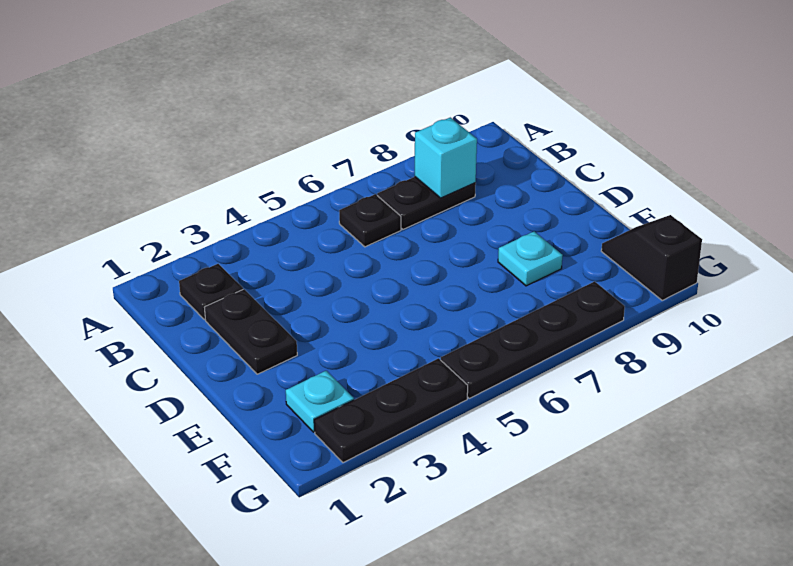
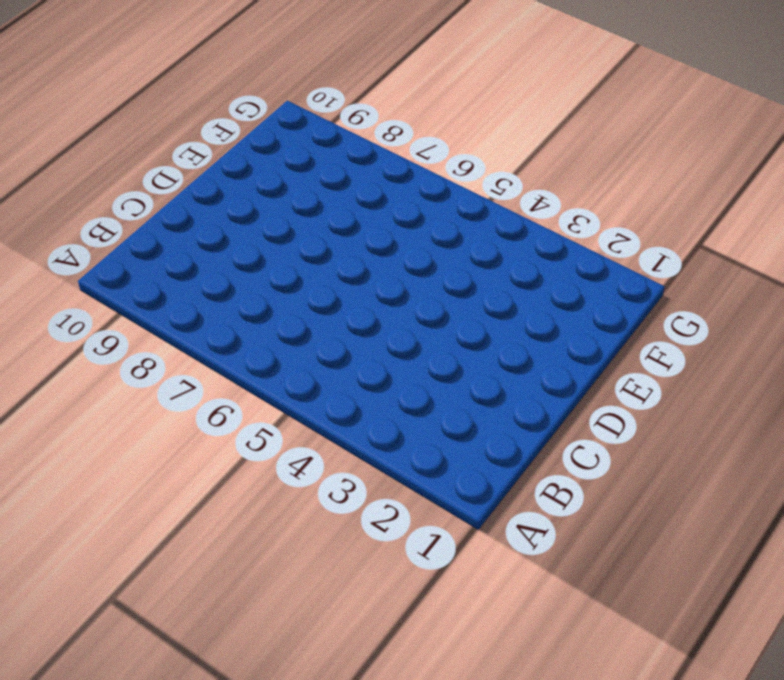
none -> black plate B2 level 1
none -> black plate B6 level 1

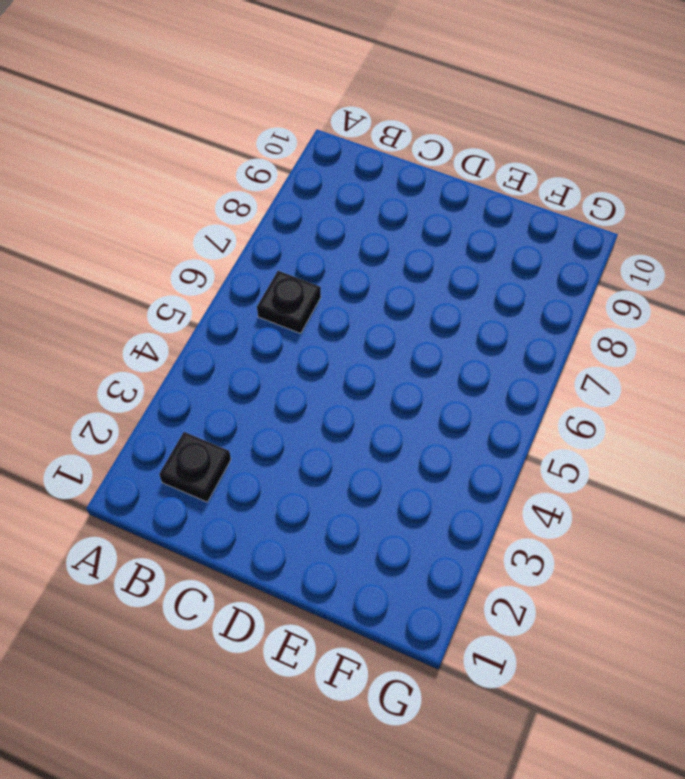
none -> black plate B7:B8 level 1
none -> black plate C2:D2 level 1

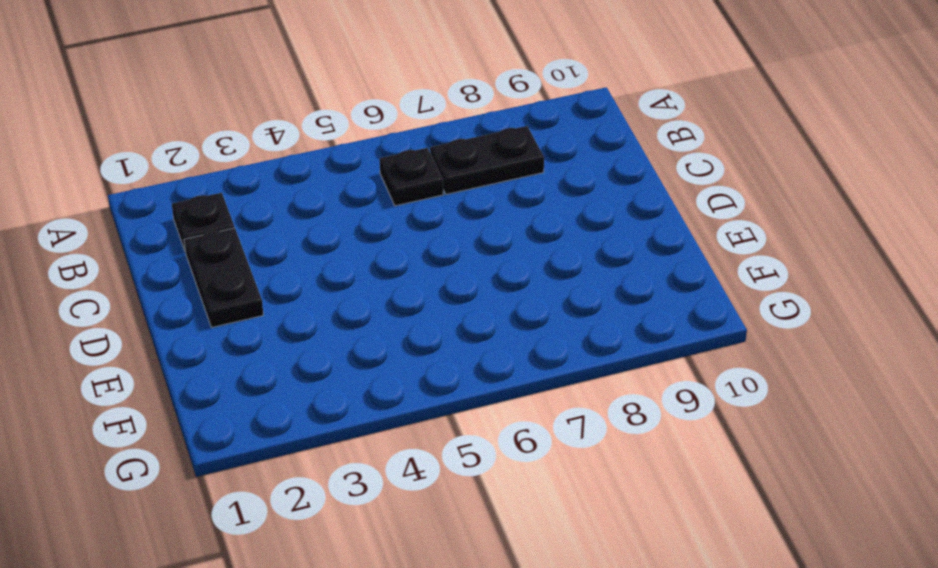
none -> cyan plate E8 level 1
none -> cyan plate F2 level 1

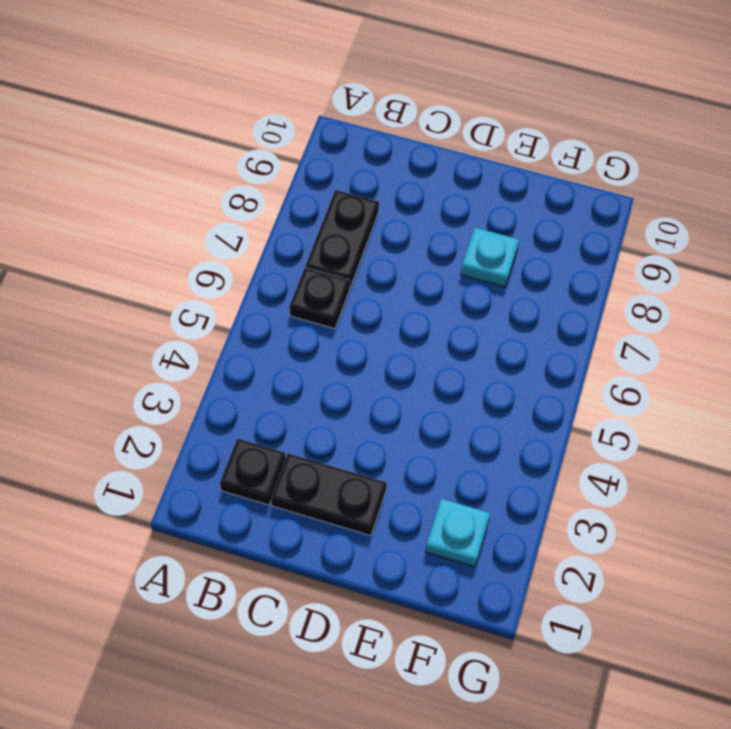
none -> black slope F10:G10 level 1 top G
none -> black plate G2:G4 level 1

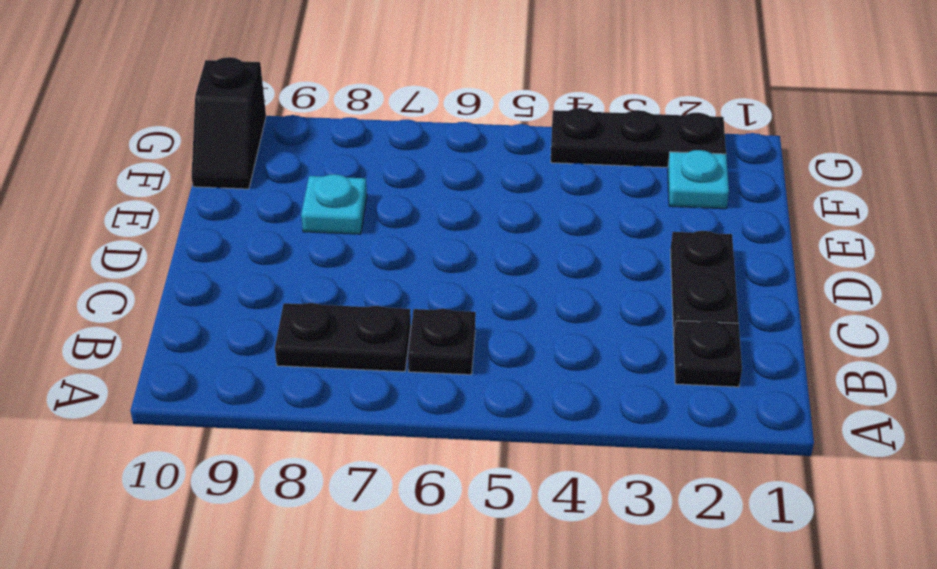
none -> black plate G5:G8 level 1
none -> cyan brick B8 level 2

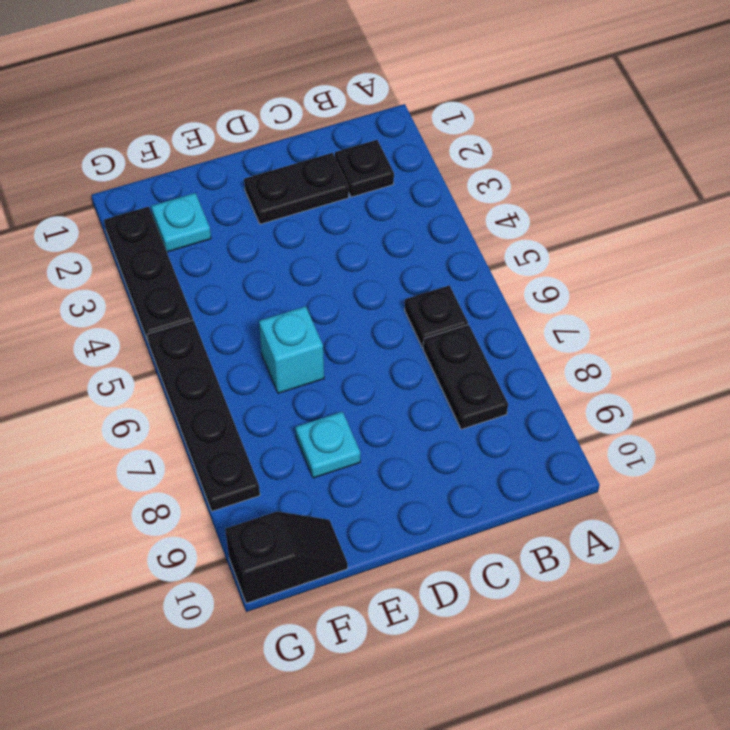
cyan brick E6 level 1 -> cyan brick B8 level 2

